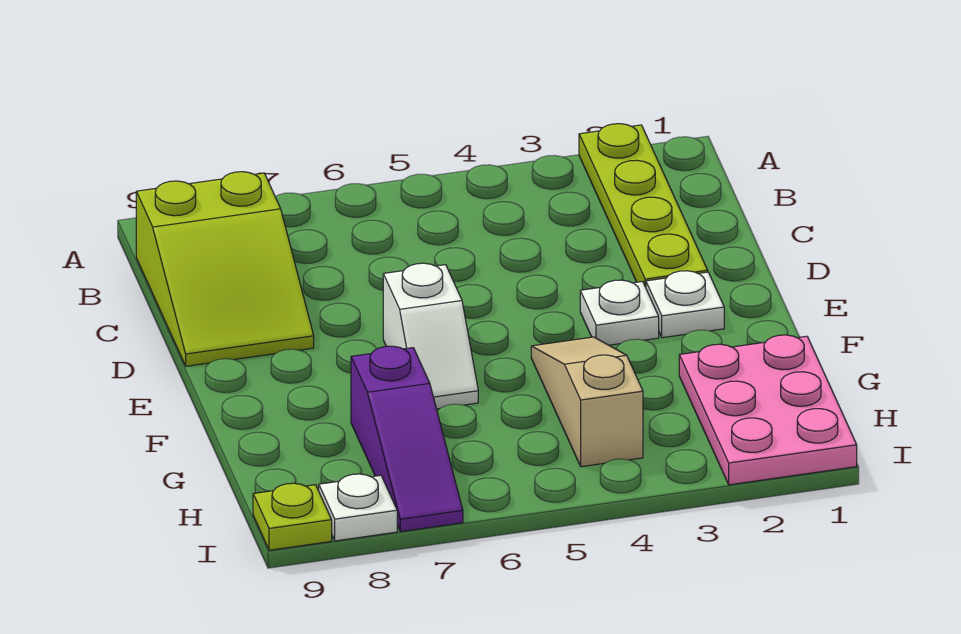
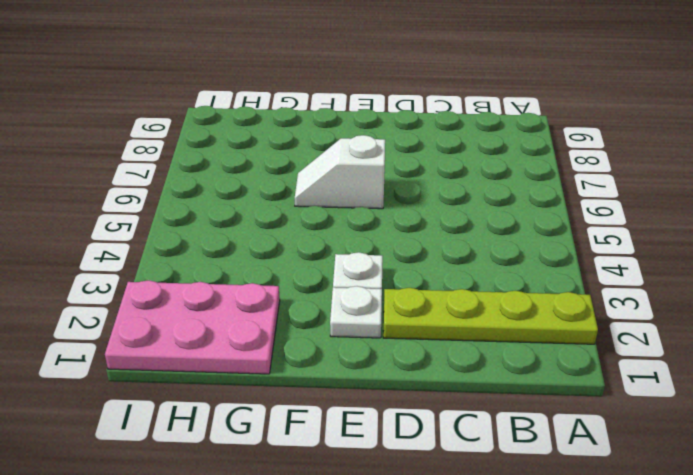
none -> lime slope B8:D9 level 1 top B
none -> tan slope F4:H4 level 1 top H

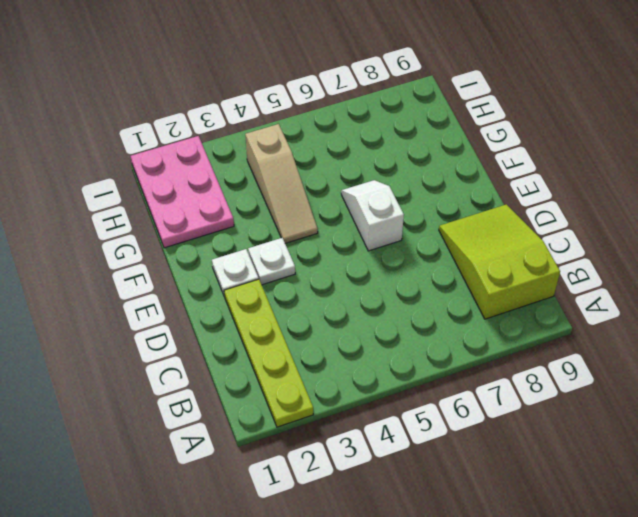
none -> purple slope G7:I7 level 1 top G
none -> white plate I8 level 1

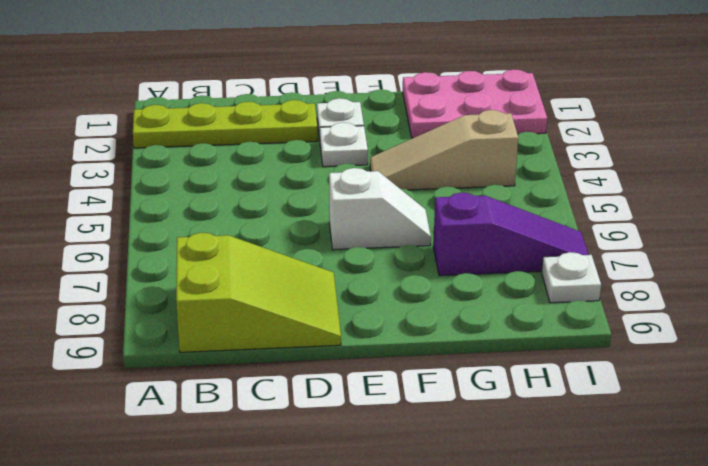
none -> lime plate I9 level 1

